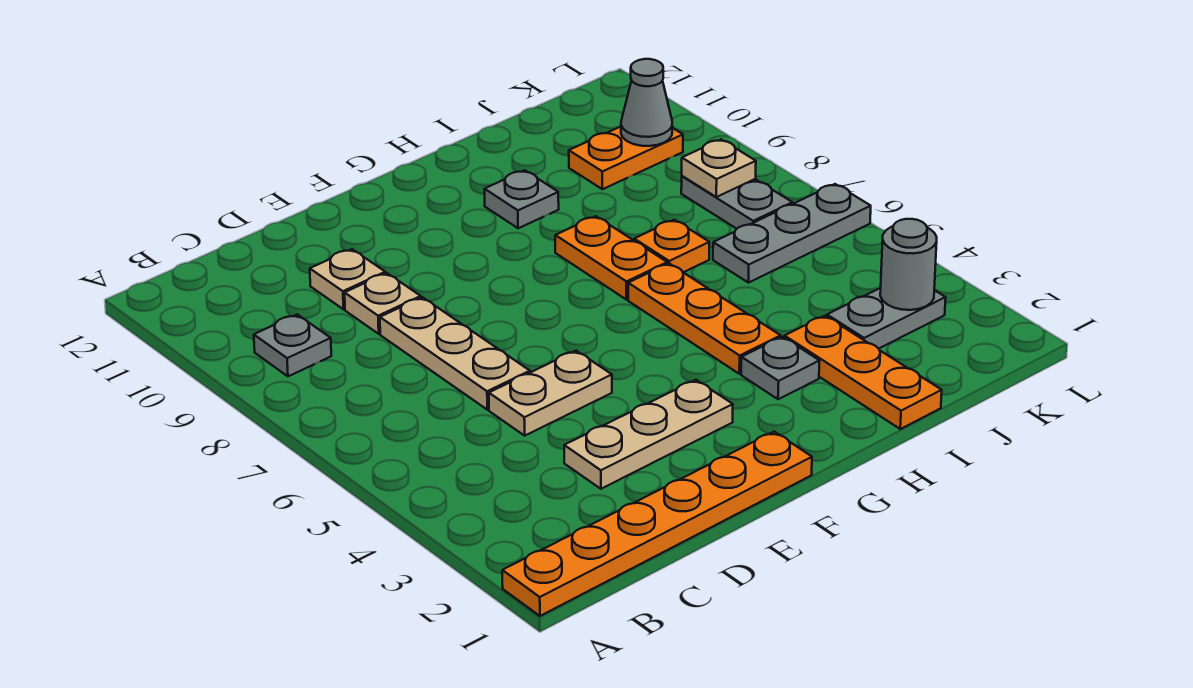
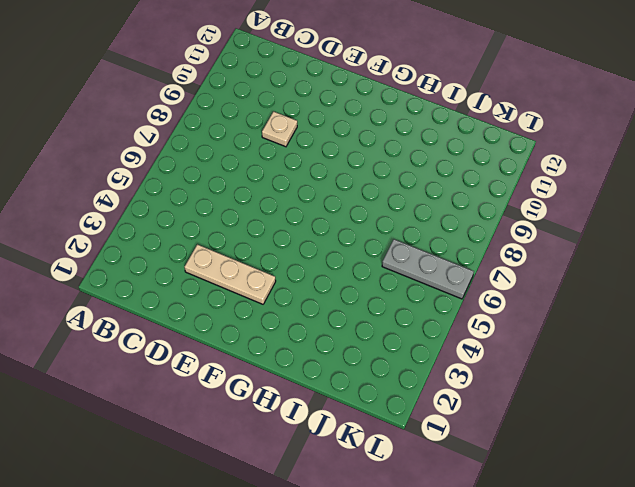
none -> orange plate A1:F1 level 1
none -> grey plate B9 level 1
none -> tan plate D5:E5 level 1

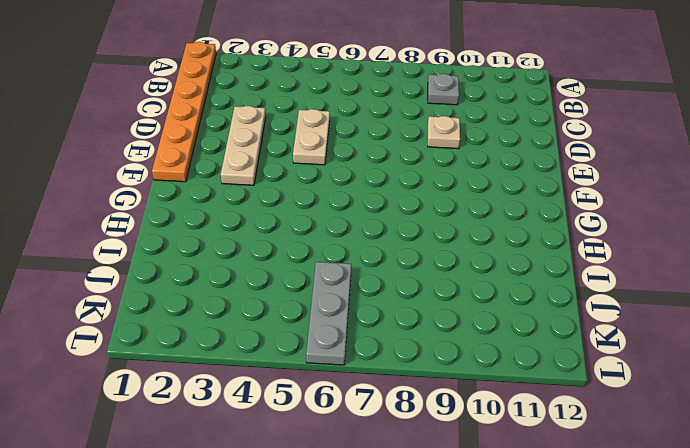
none -> tan plate D6:D8 level 1
none -> tan plate D10 level 1
none -> grey plate H3 level 1

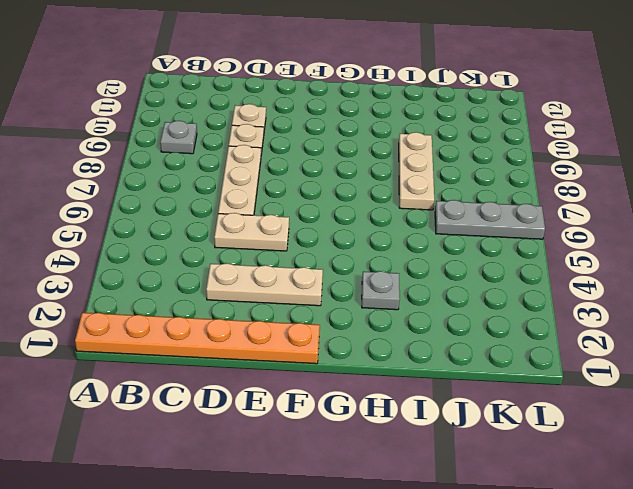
tan plate I7:I9 level 1 -> orange plate I7 level 1
none -> orange plate H4:H6 level 1
none -> orange plate H7:H8 level 1
none -> grey plate H10 level 1

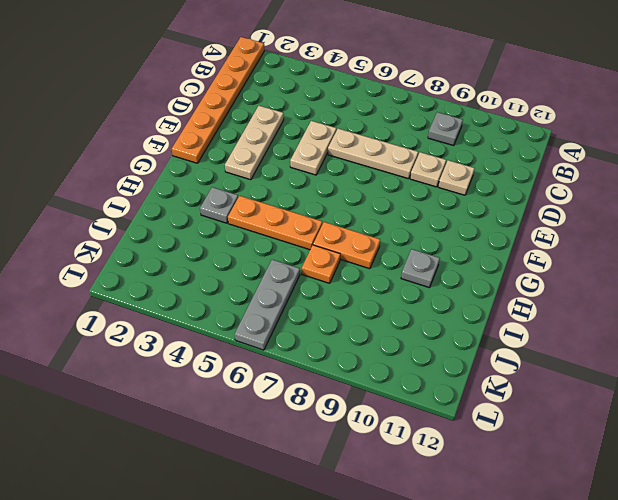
none -> orange plate I1:I3 level 1
none -> grey plate J3:K3 level 1
none -> orange plate J10:K10 level 1

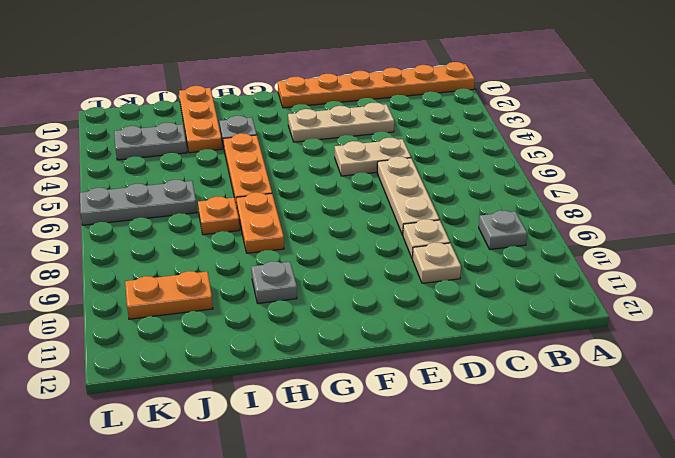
none -> grey plate K7:K8 level 1
none -> grey round brick K3 level 2
none -> tan plate K8 level 2

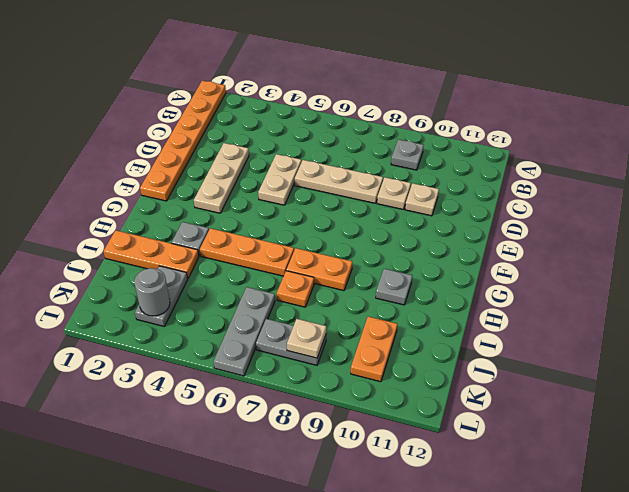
none -> grey cone K10 level 2

